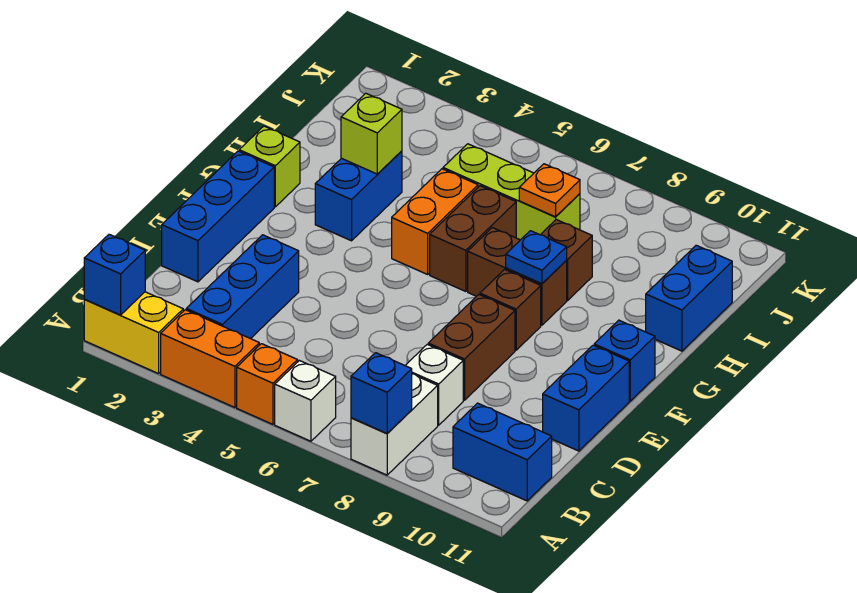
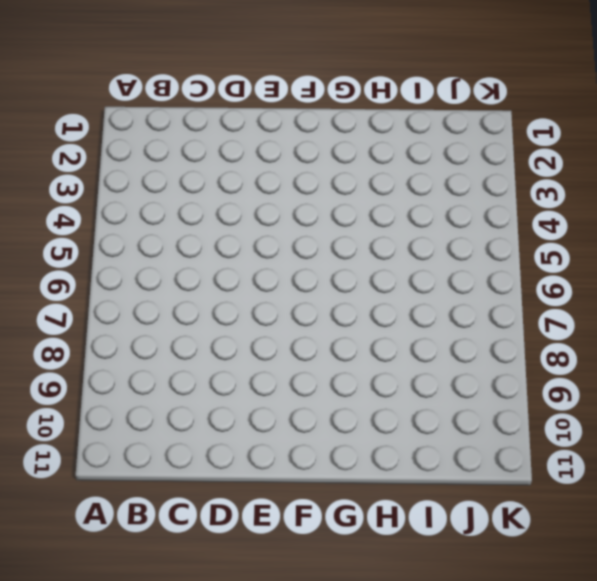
none -> yellow brick A1:A2 level 1
none -> orange brick A3:A4 level 1
none -> orange brick A5 level 1

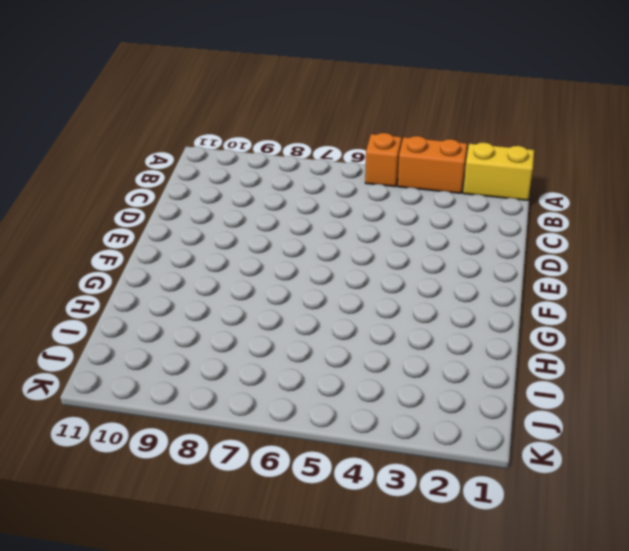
none -> white brick A6 level 1
none -> white brick A8:B8 level 1
none -> blue brick B3:D3 level 1

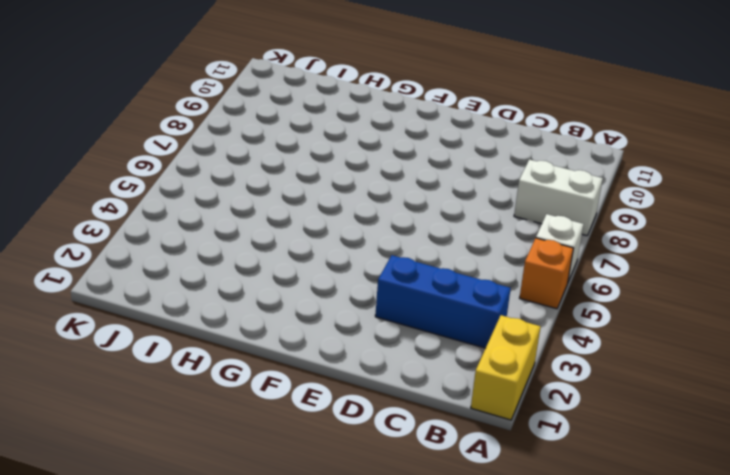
none -> orange brick A3:A4 level 1
none -> blue brick B10:B11 level 1
none -> white brick C8 level 1

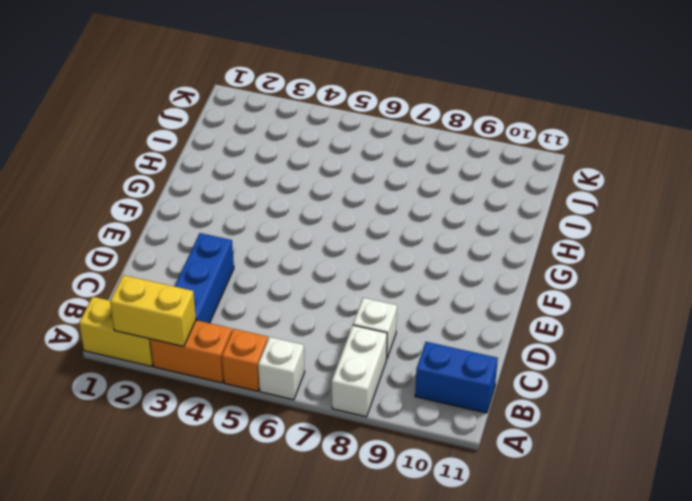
yellow brick A2:A3 level 2 -> none
none -> blue brick D1:F1 level 1
none -> brown brick D8:E8 level 1
none -> blue brick D11:E11 level 1

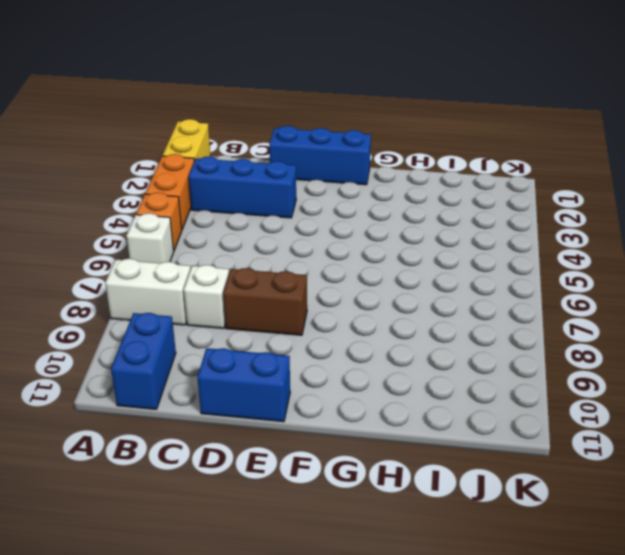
none -> brown brick F8 level 1
none -> blue brick F11 level 1
none -> lime brick G1 level 1

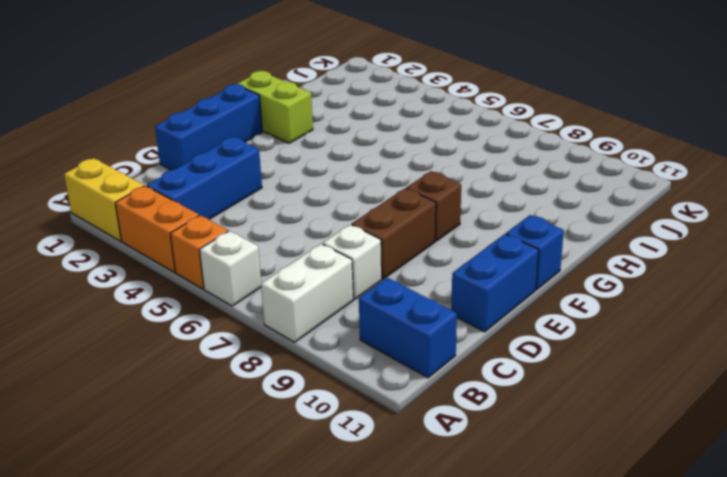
lime brick G1:G2 level 1 -> lime brick G1 level 1
none -> blue brick G3:H3 level 1
none -> orange brick G5:H5 level 1
none -> brown brick G6:H6 level 1

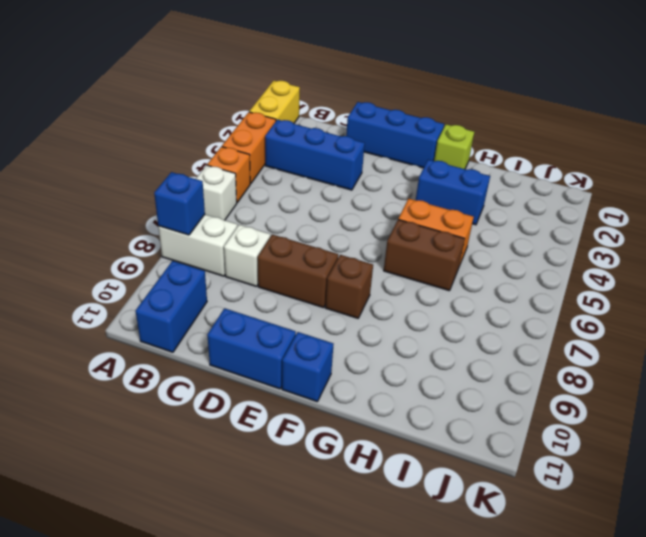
none -> brown brick G7:G8 level 1
none -> brown brick H8 level 1
none -> blue brick H11:I11 level 1

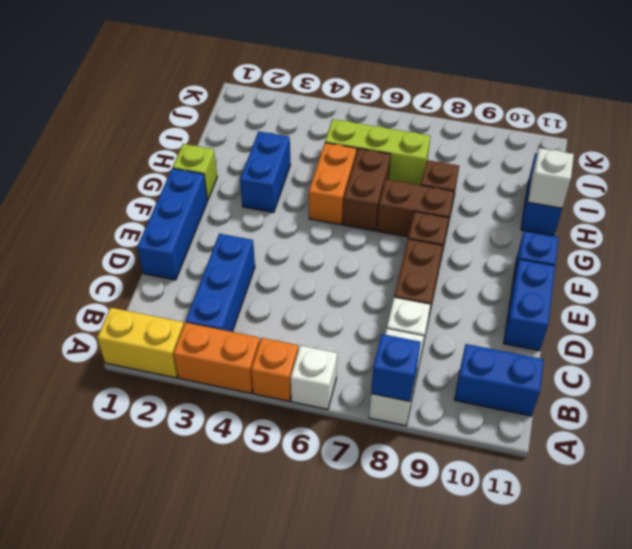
white brick H11 level 2 -> none
none -> blue brick A1 level 2
none -> blue plate G8 level 2
none -> lime brick H3 level 2

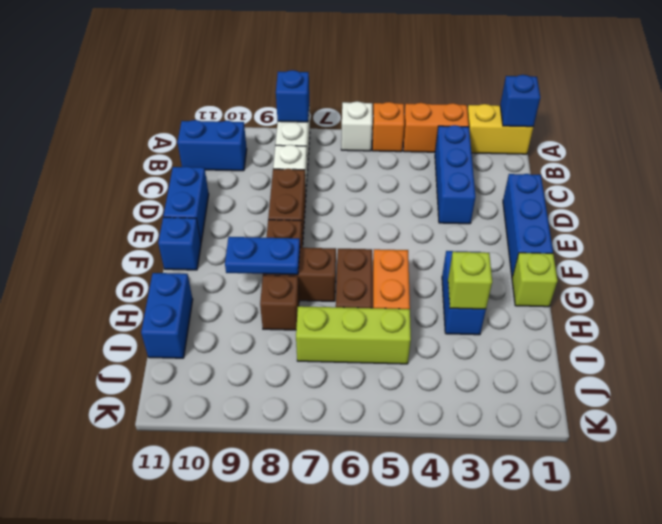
blue plate G8:G9 level 2 -> blue plate G8 level 2
none -> orange plate I7 level 2

